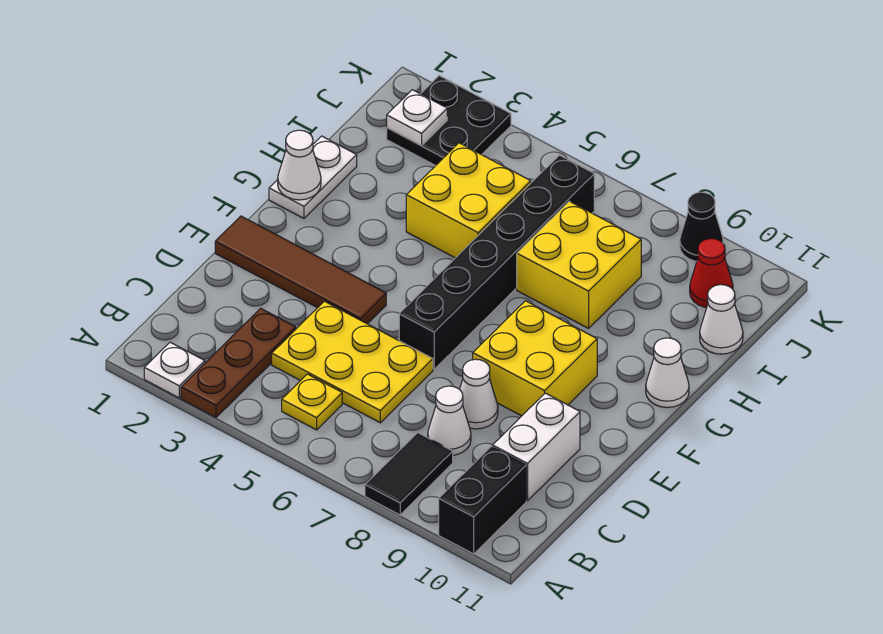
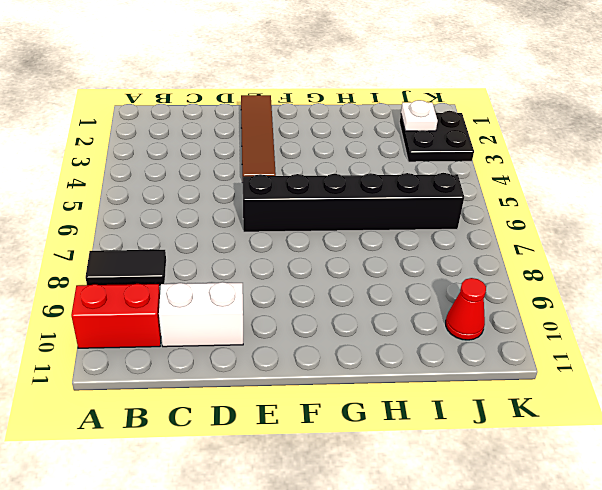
red brick A10:B10 level 1 -> black brick A10:B10 level 1
none -> white plate A2 level 1
none -> brown plate A3:C3 level 1
none -> yellow plate B5 level 1

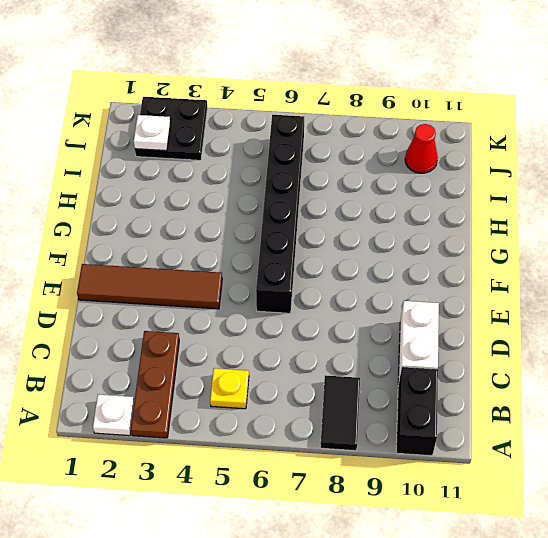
none -> yellow plate C4:D6 level 1
none -> white cone C8 level 1
none -> white cone D8 level 1

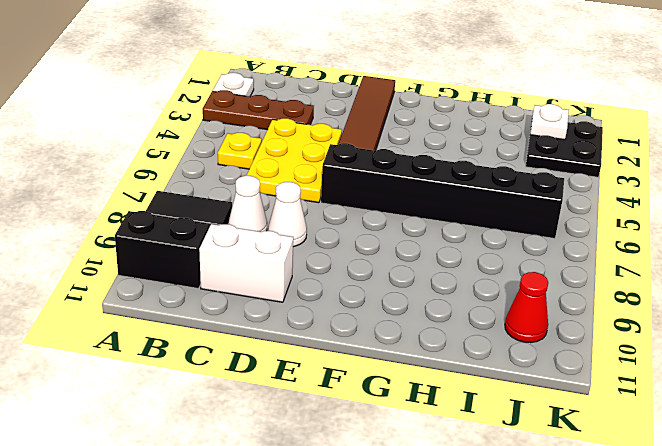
none -> yellow brick E8:F9 level 1
none -> white plate G1:H1 level 1
none -> white cone G11 level 1

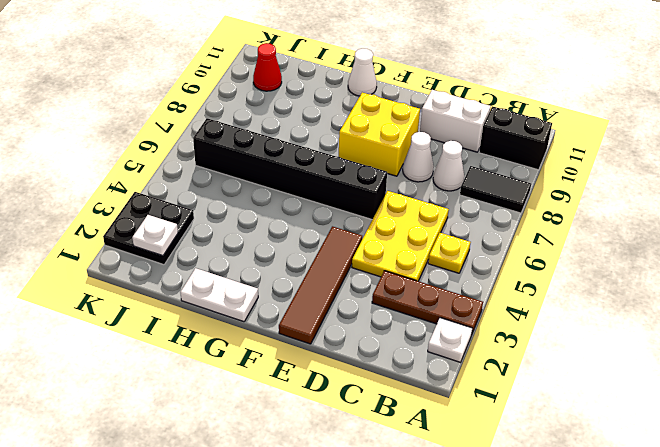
none -> yellow brick H4:I5 level 1
none -> yellow brick H7:I8 level 1
none -> white cone I11 level 1

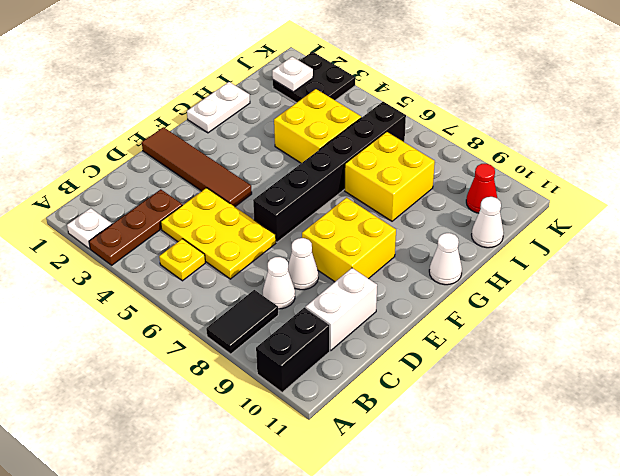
none -> black cone K9 level 1
none -> white cone G1 level 2

